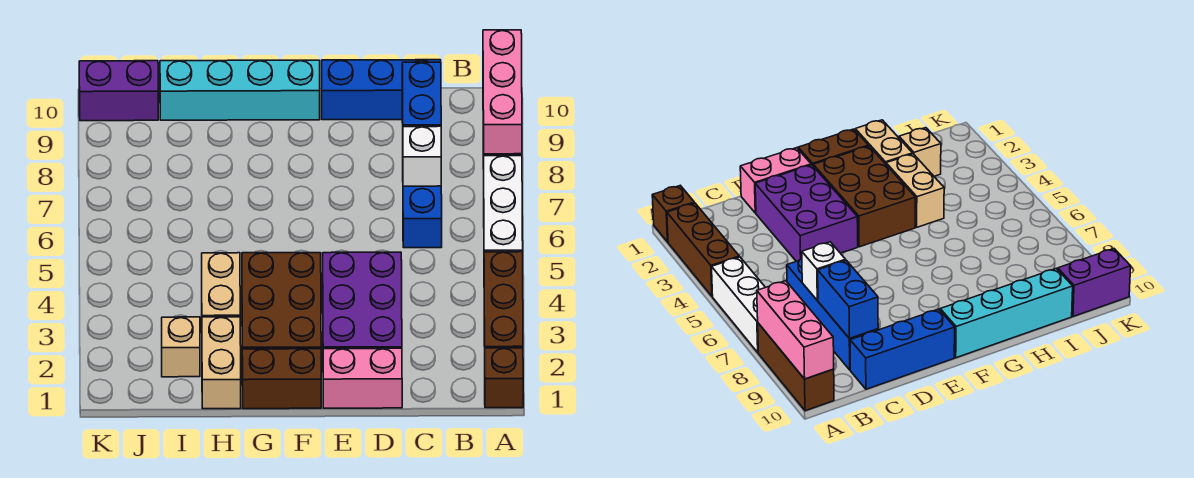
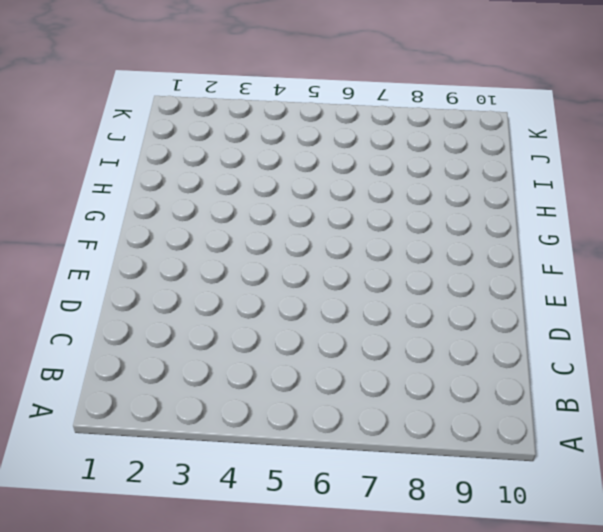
none -> brown brick A1 level 1
none -> brown brick A2:A4 level 1
none -> white brick A5:A7 level 1

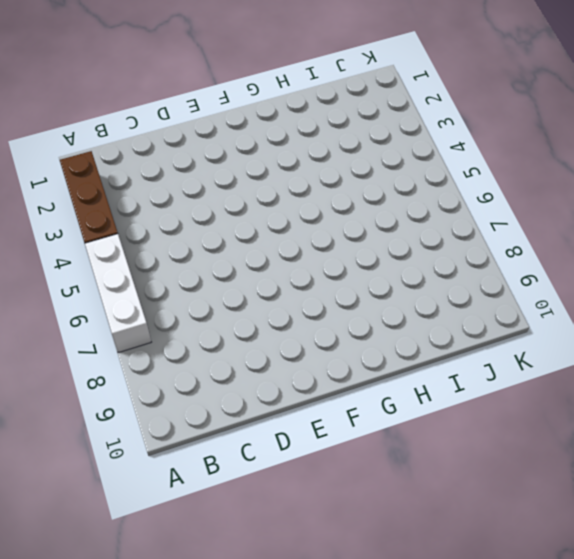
none -> brown brick A1 level 1
none -> brown brick A8:A10 level 1
none -> blue brick C6:C9 level 1

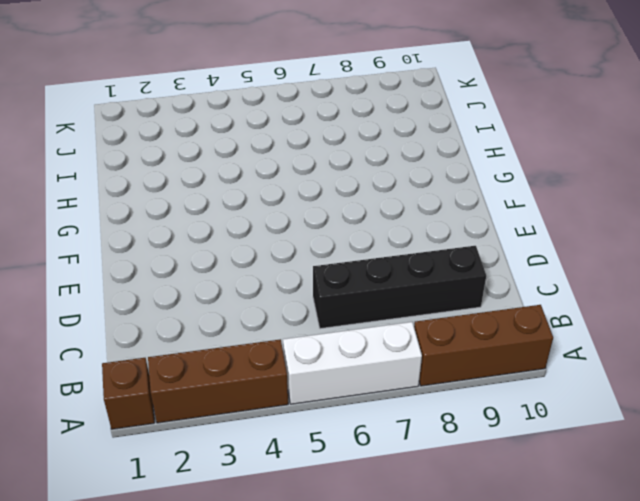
black brick C6:C9 level 1 -> blue brick C6:C9 level 1
none -> blue brick C10:E10 level 1
none -> pink brick D1:E1 level 1
none -> purple brick D2:E4 level 1

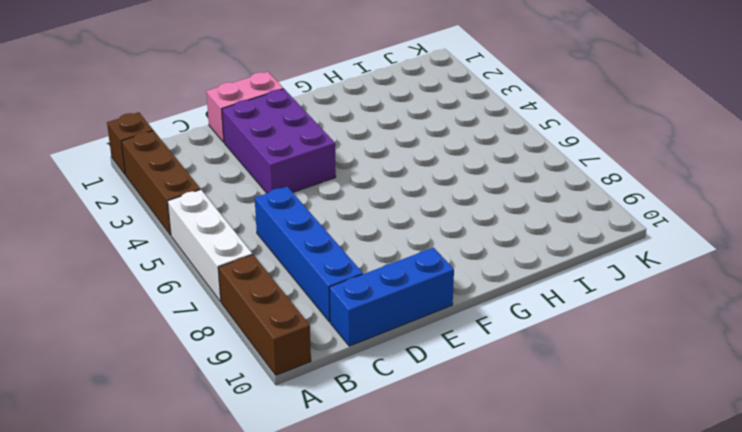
none -> brown brick F1:G1 level 1
none -> brown brick F2:G4 level 1
none -> cyan brick F10:I10 level 1

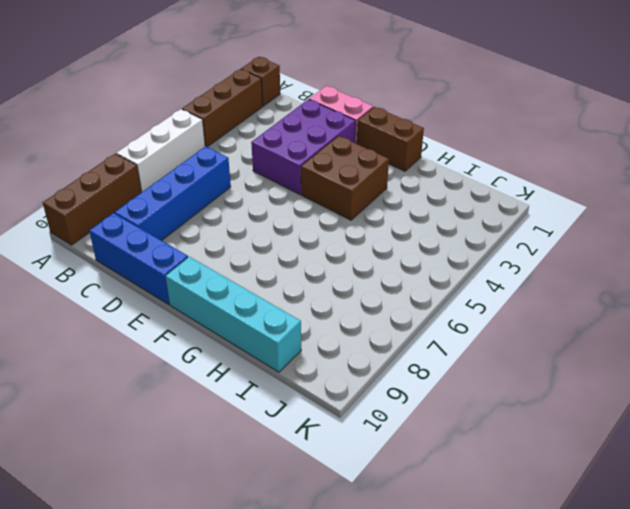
brown brick F3:G4 level 1 -> brown brick F2:G4 level 1
none -> tan brick H1:H2 level 1
none -> tan brick H3:H4 level 1
none -> tan brick I2 level 1

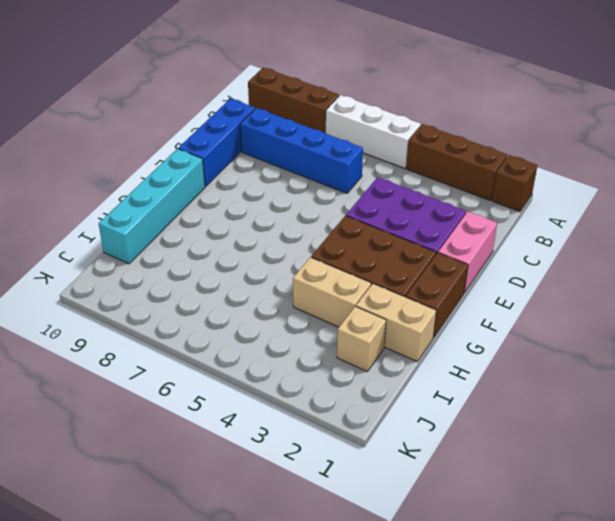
none -> purple brick J10:K10 level 1
none -> pink brick A8:A10 level 2
none -> white brick C7 level 2

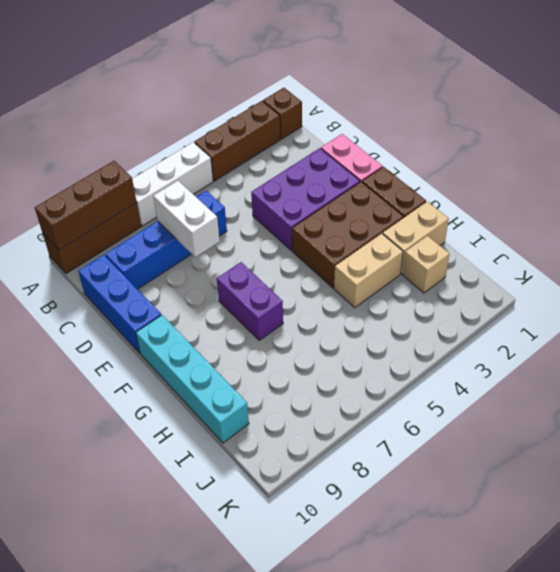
brown brick A8:A10 level 2 -> pink brick A8:A10 level 2
white brick C7:D7 level 2 -> white brick C7 level 2
purple brick F7:G7 level 1 -> purple brick J10:K10 level 1
none -> blue brick C8:C9 level 2

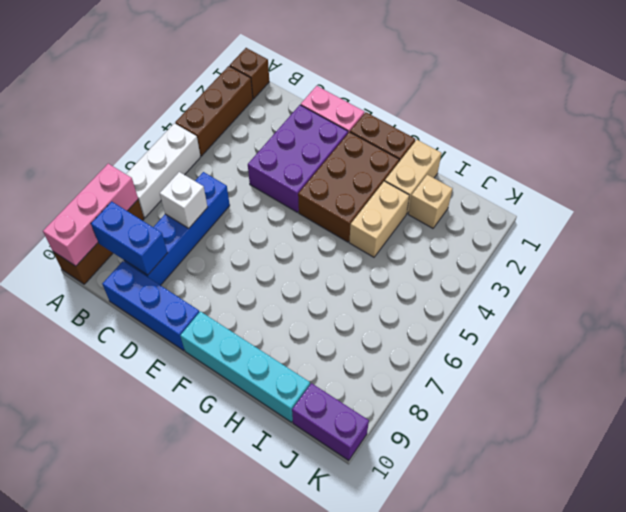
blue brick B9:C9 level 2 -> blue brick C8:C9 level 2

